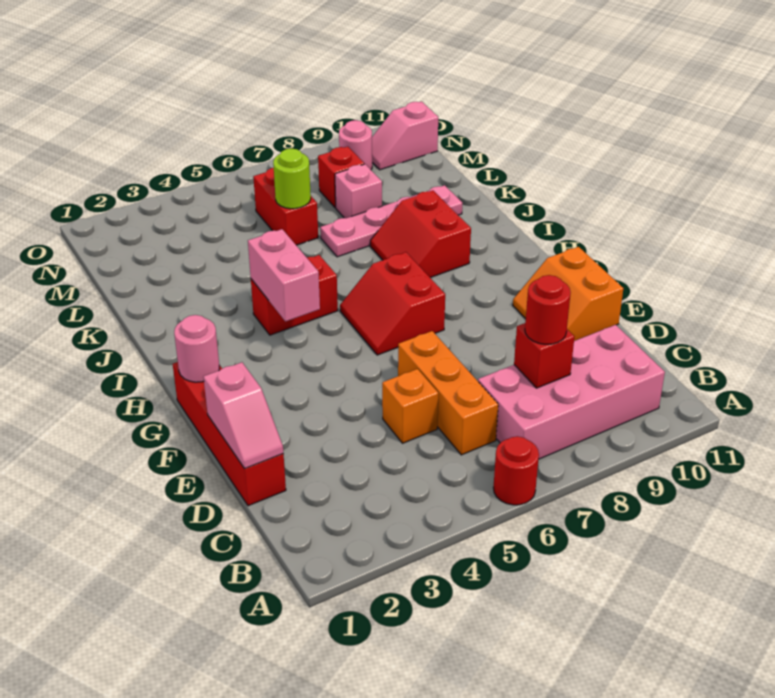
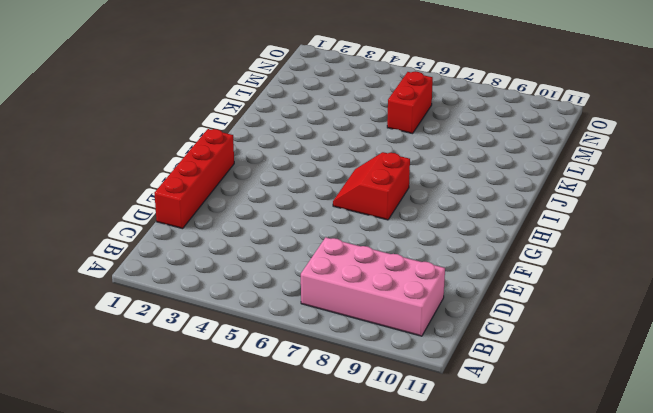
none -> red round brick A6 level 1
none -> orange brick C6:E6 level 1
none -> orange brick D5 level 1

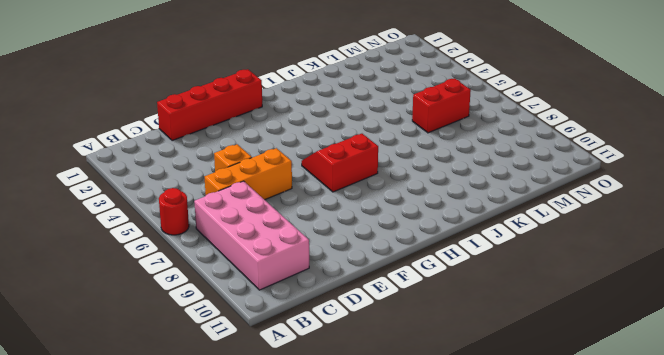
none -> orange slope E10:F11 level 1 top 11
none -> red brick I4:I5 level 1
none -> red slope I8:J9 level 1 top 9

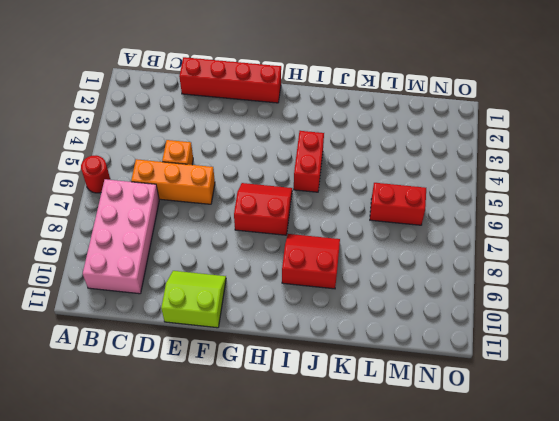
lime slope E10:F11 level 1 top 11 -> orange slope E10:F11 level 1 top 11
none -> pink plate K7:K10 level 1
none -> pink brick L8 level 1
none -> red brick M8 level 1

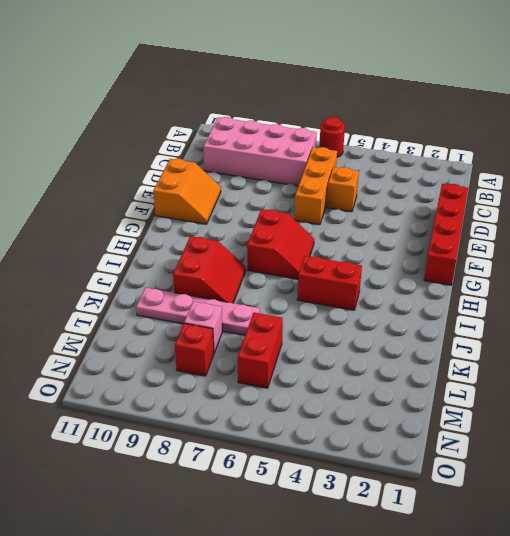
none -> pink round brick N9 level 1
none -> pink slope N10:N11 level 1 top 11
none -> red brick C8 level 2

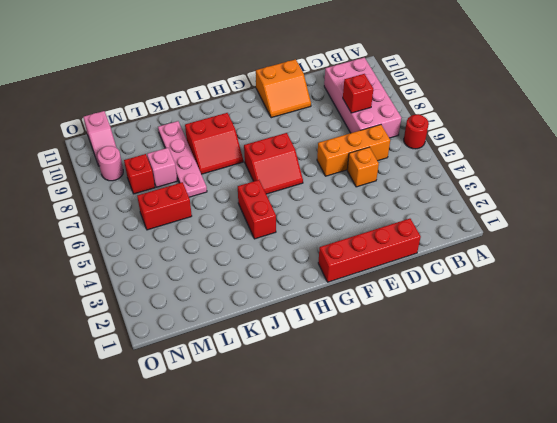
none -> pink slope D1:E1 level 2 top E
none -> pink round brick G1 level 2
none -> pink brick H4:I4 level 2

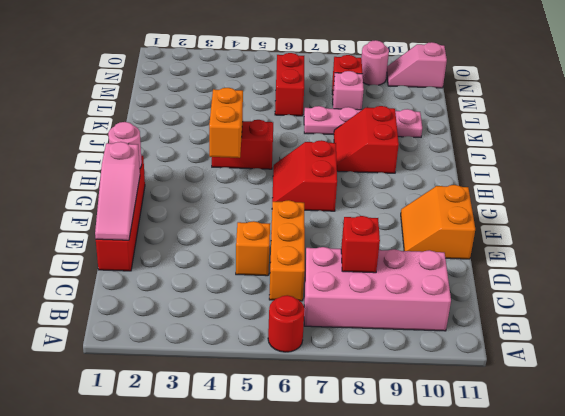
pink slope D1:F1 level 2 top F -> pink slope D1:E1 level 2 top E
orange brick H4:I4 level 2 -> pink brick H4:I4 level 2
none -> lime round brick L6 level 2
none -> red round brick C8 level 3

